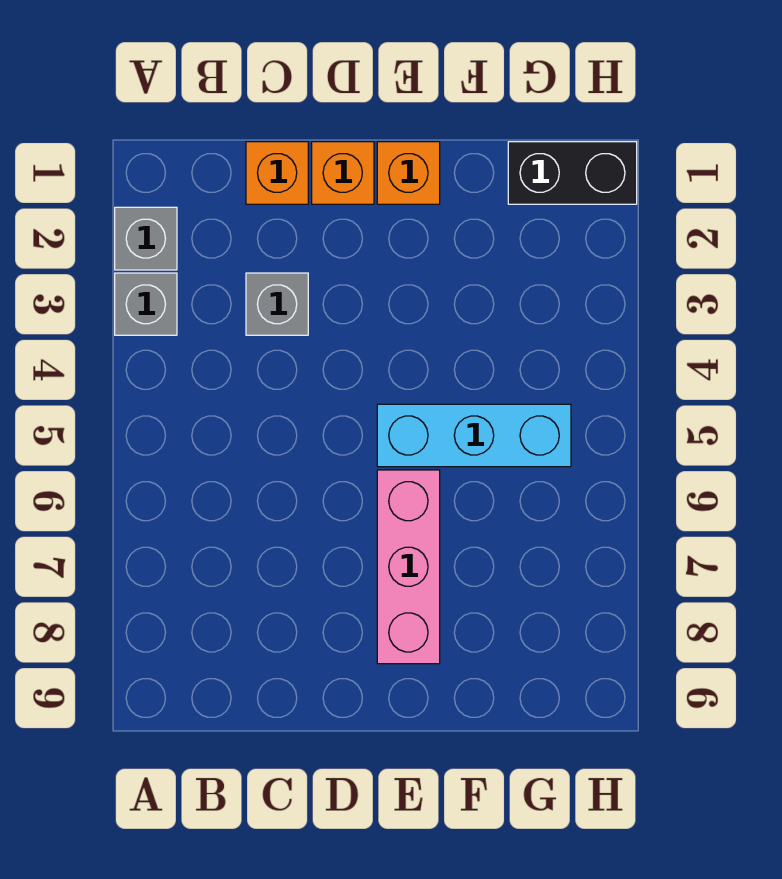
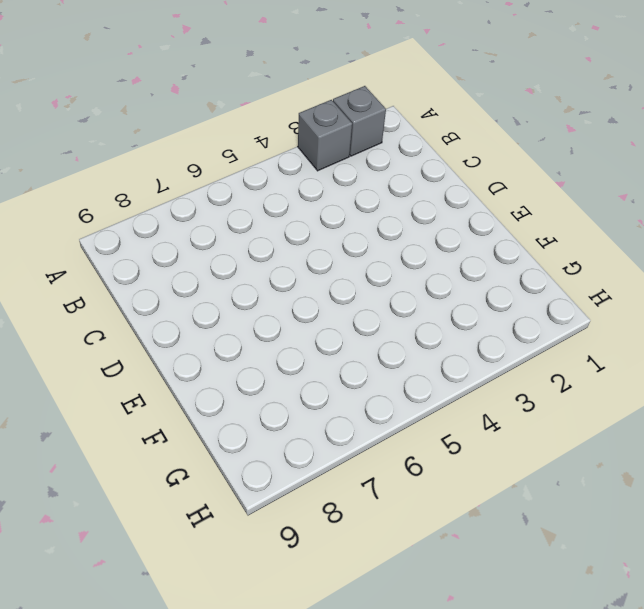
none -> orange brick C1 level 1
none -> grey brick C3 level 1

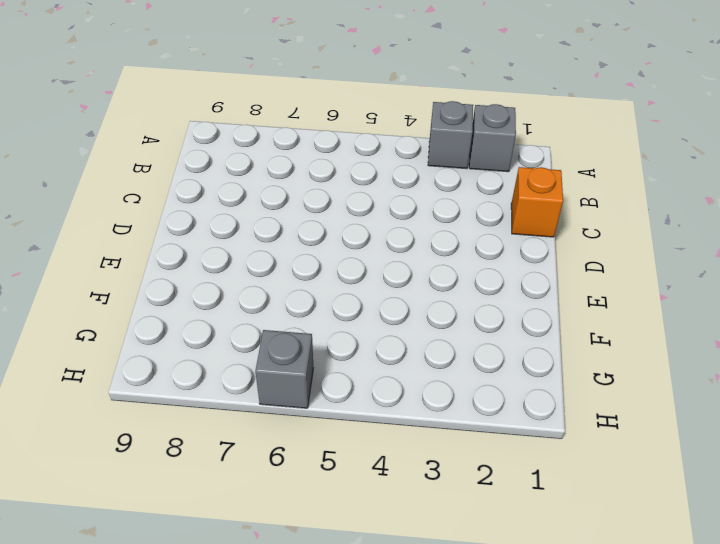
grey brick H6 level 1 -> grey brick C3 level 1
none -> orange brick D1 level 1
none -> orange brick E1 level 1

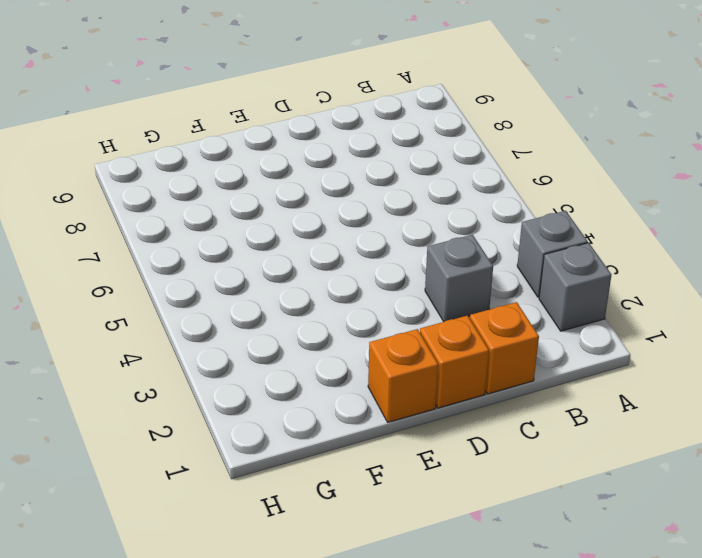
none -> cyan brick E5:G5 level 1
none -> pink brick E6:E8 level 1

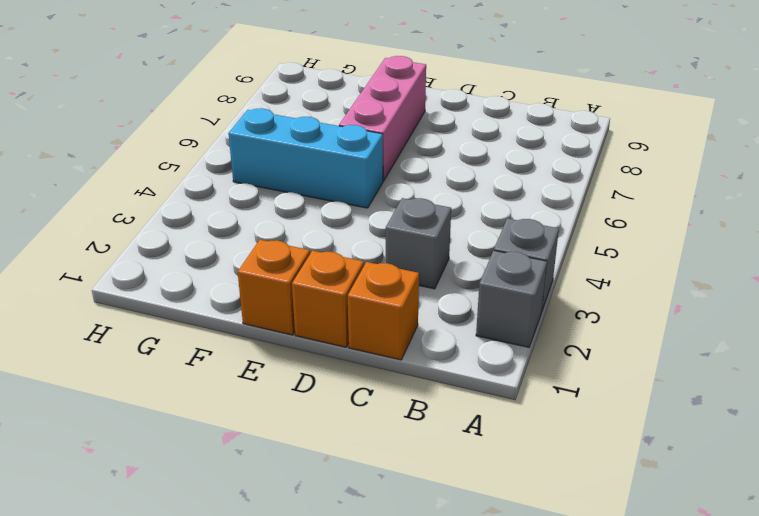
none -> black brick G1:H1 level 1

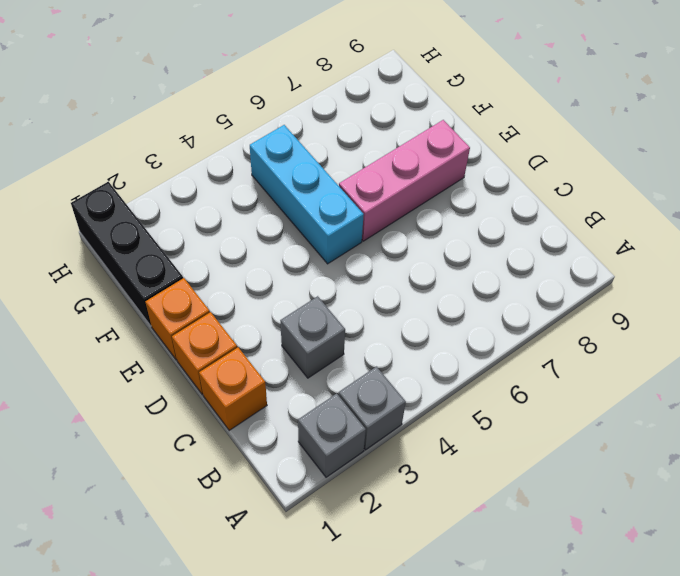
black brick F1:H1 level 1 -> black brick G1:H1 level 1

